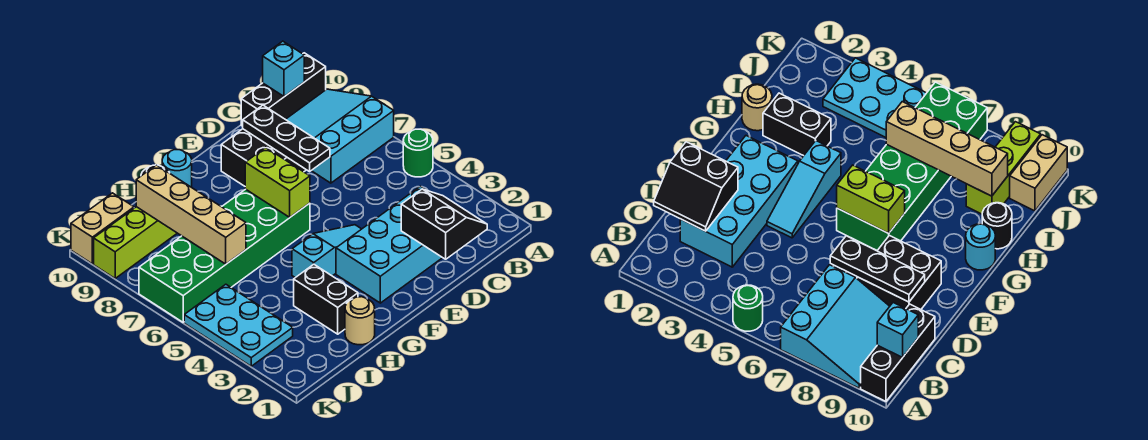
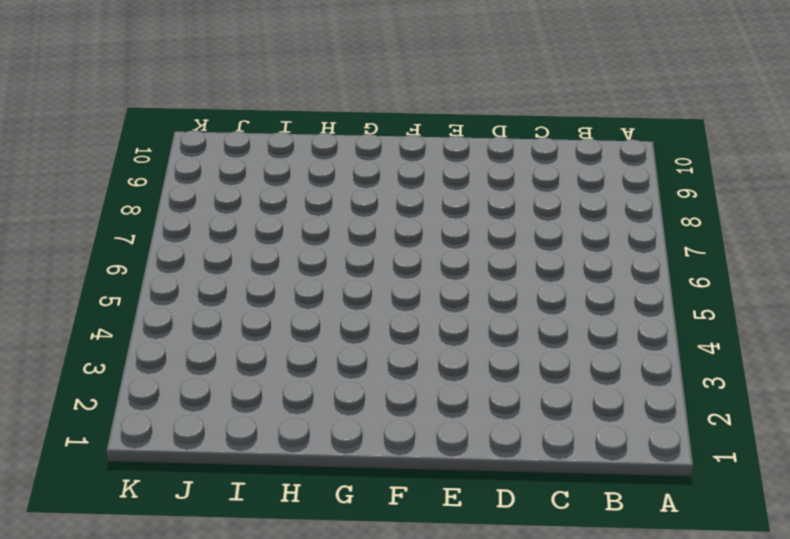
none -> green round brick A5 level 1
none -> cyan slope A7:C9 level 1 top 7
none -> black brick A10:C10 level 1

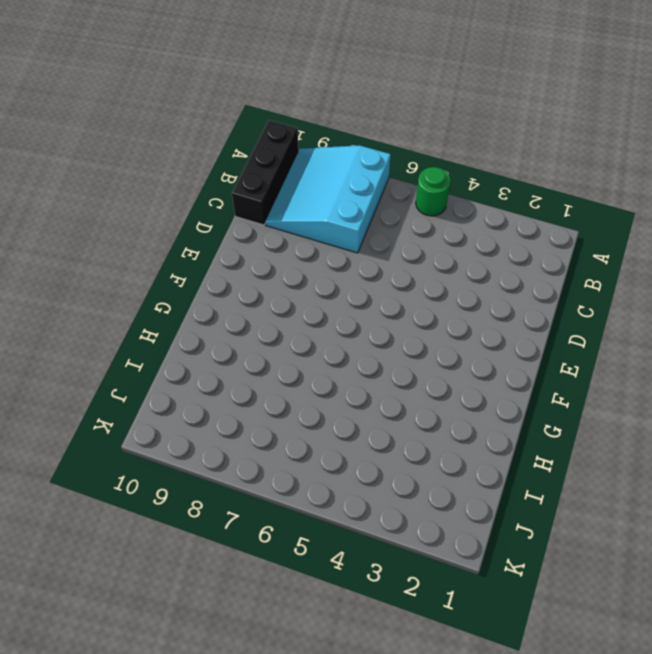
none -> cyan brick C2:F3 level 1
none -> black brick D8:E9 level 1
none -> cyan slope E4:G4 level 1 top G

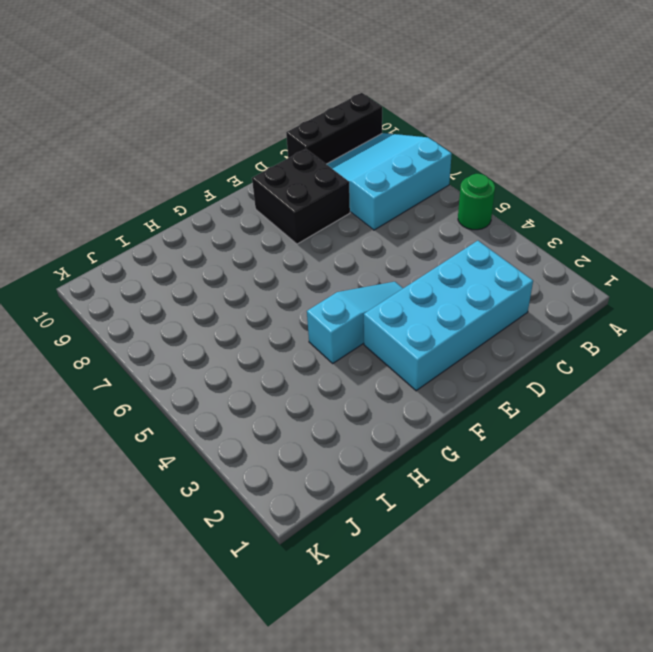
none -> green brick F6:K7 level 1
none -> cyan round brick G10 level 1
none -> tan round brick H1 level 1

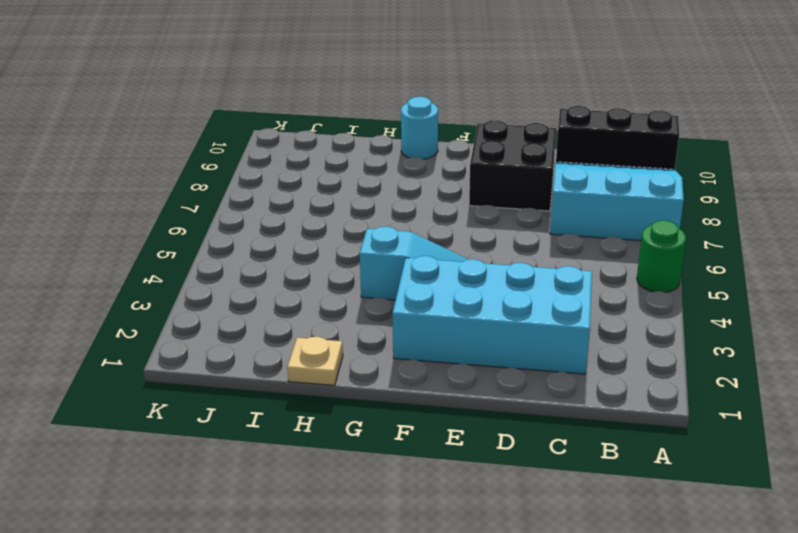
tan plate H1 level 1 -> tan round brick H1 level 1
none -> green brick F6:K7 level 1
none -> black brick H2:H3 level 1
none -> black round brick H10 level 1

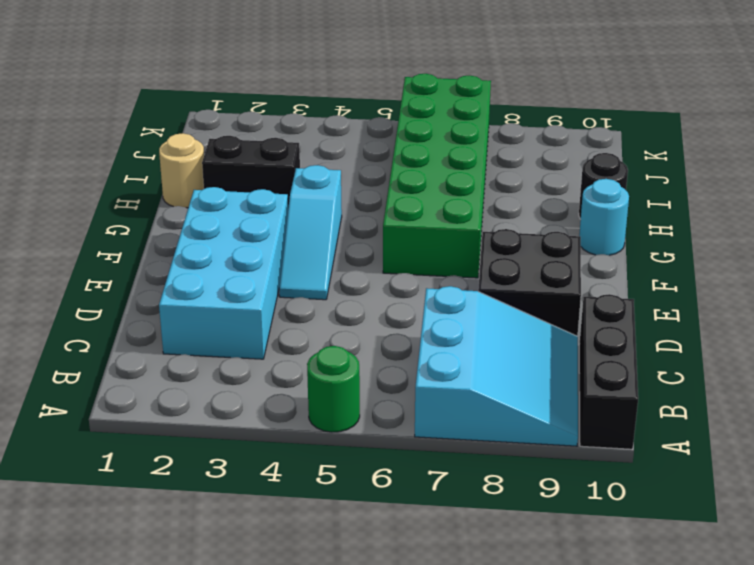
none -> lime brick I9:K9 level 1
none -> cyan plate J3:K5 level 1
none -> tan brick J10:K10 level 1

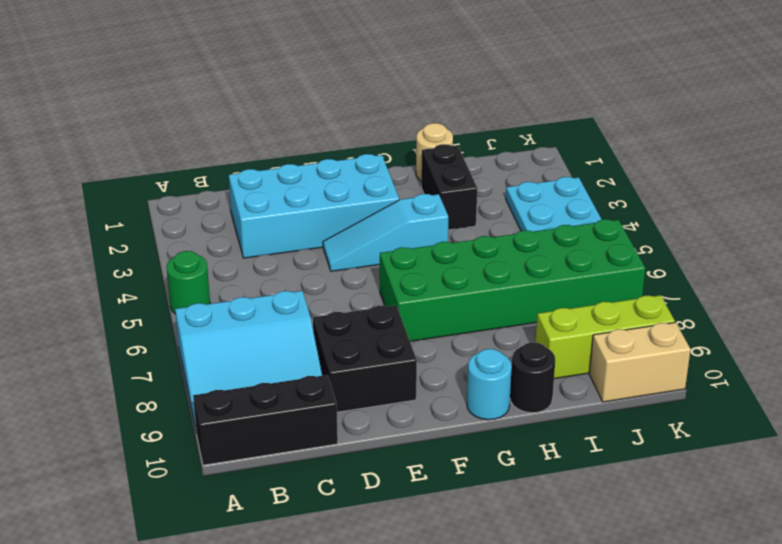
none -> cyan brick B10 level 2
none -> black slope C1:D2 level 2 top D
none -> black plate D7:D9 level 2

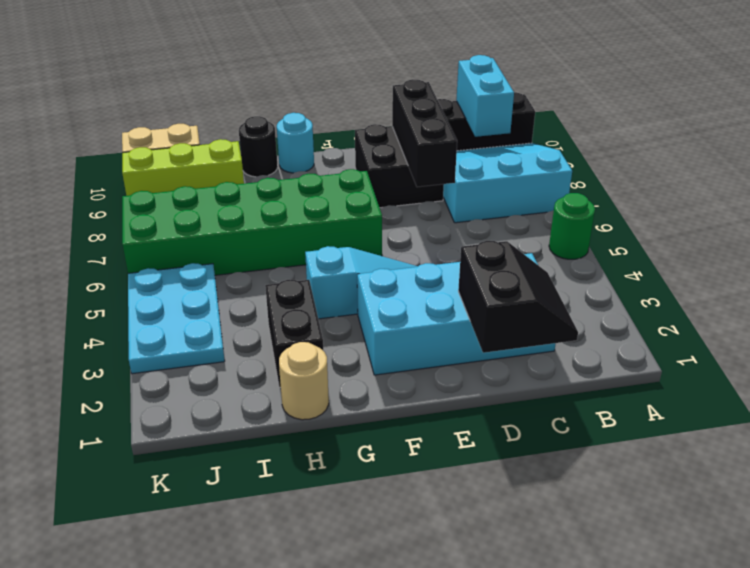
cyan brick B9:B10 level 2 -> cyan brick B10 level 2
black brick D7:D9 level 2 -> black plate D7:D9 level 2
none -> lime brick F6:F7 level 2
none -> tan brick I6:I9 level 2

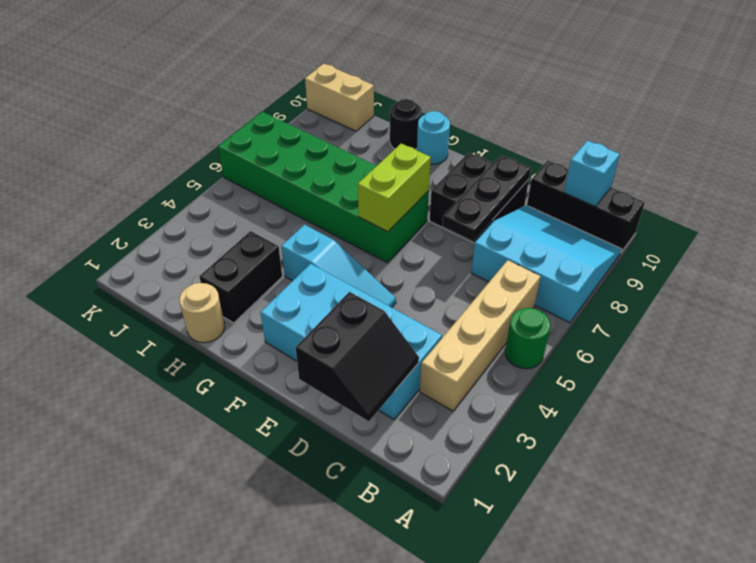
tan brick B3:B6 level 1 -> tan brick I6:I9 level 2
none -> lime brick I9:K9 level 1
none -> cyan plate J3:K5 level 1

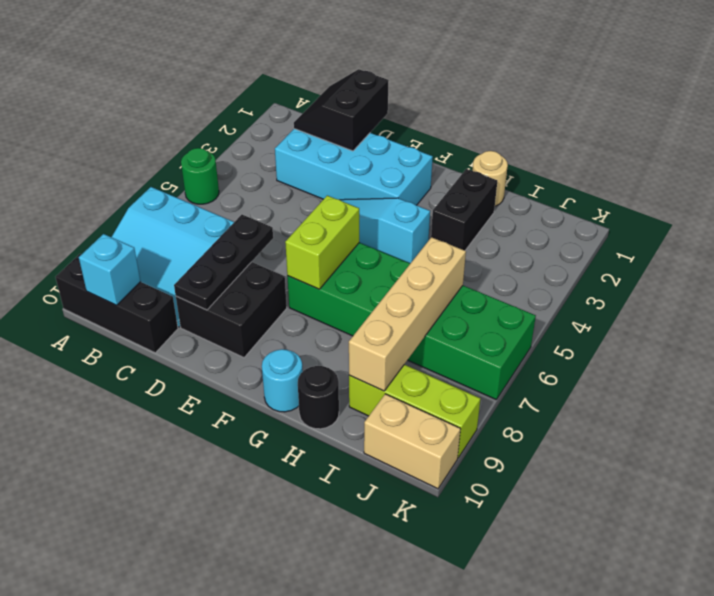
none -> cyan plate J3:K5 level 1

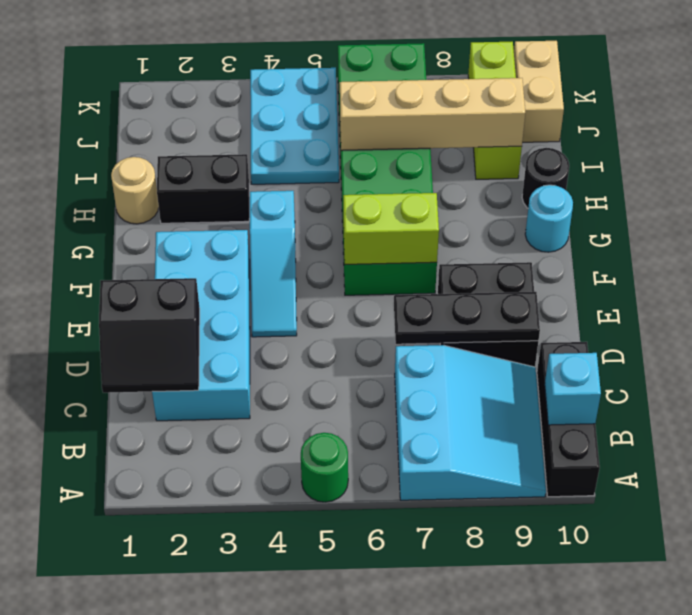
cyan plate I4:K5 level 1 -> cyan plate J3:K5 level 1

